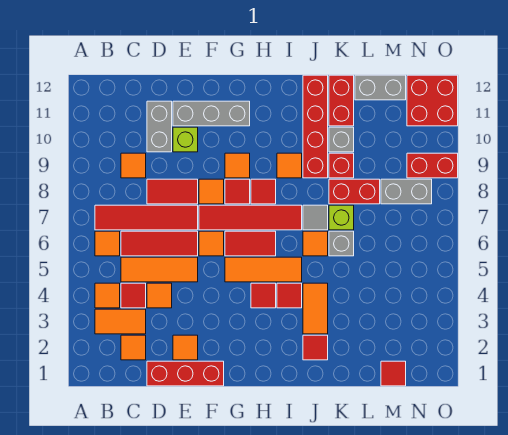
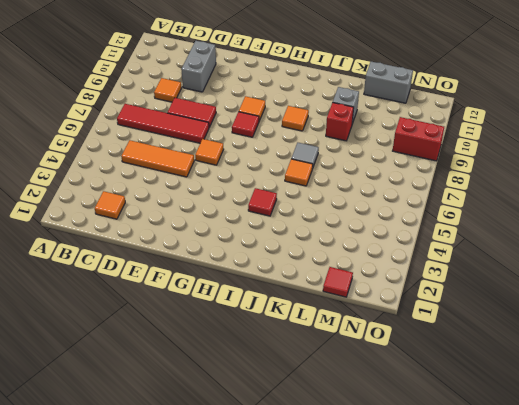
none -> orange tile B3:C3 level 1
none -> orange tile B4 level 1
none -> orange tile B6 level 1
none -> red tile C4 level 1

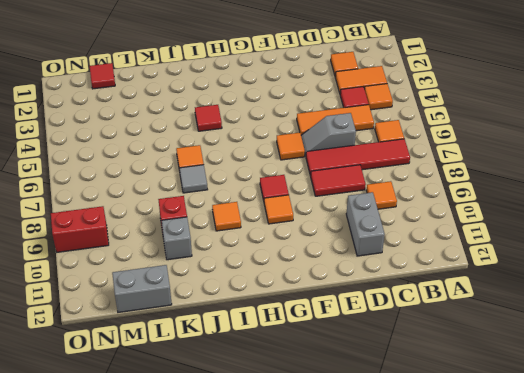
grey slope D6:E6 level 1 top D -> red tile C6:E6 level 1
none -> red brick D1:F1 level 1
none -> orange tile D4 level 1
none -> orange tile E2 level 1
none -> lime brick E10 level 1

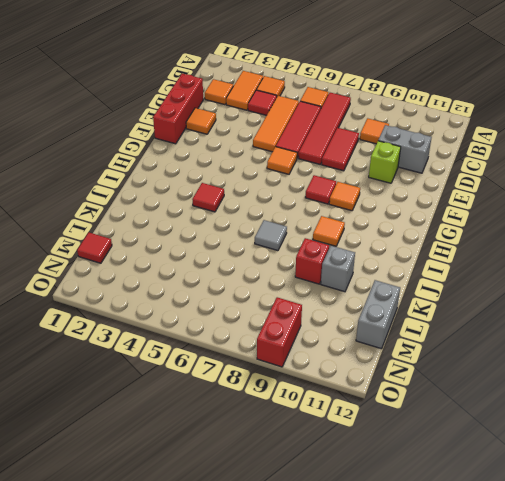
none -> orange tile D4 level 1
none -> grey brick E11:G11 level 1
none -> red tile F7:I7 level 1
none -> orange tile F8 level 1

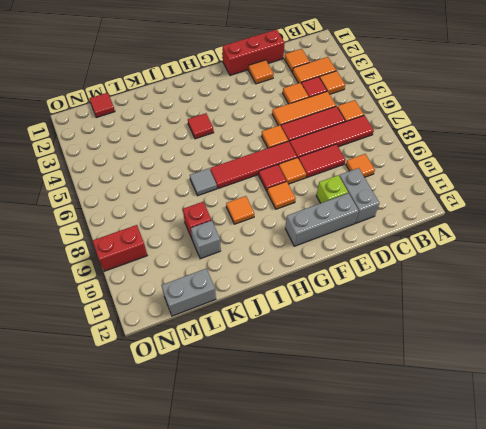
none -> orange tile G5:I5 level 1
none -> red tile G6:H6 level 1
none -> red tile H4 level 1
none -> red tile H8 level 1

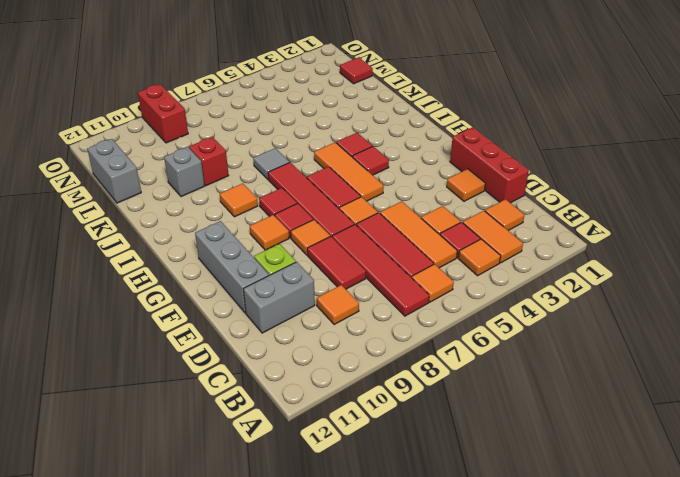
none -> red tile J2 level 1
none -> orange tile J3:J4 level 1
none -> orange tile J6 level 1
none -> red brick J9:J12 level 1

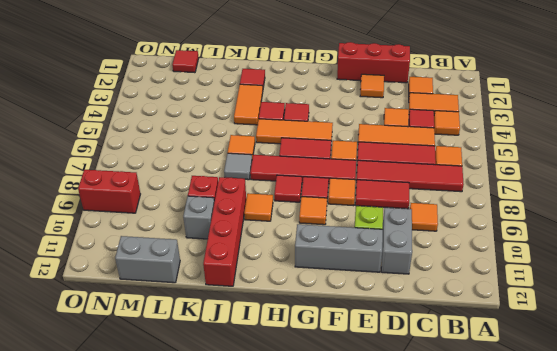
none -> grey brick K6 level 1
none -> lime brick K7 level 1
none -> red brick K8:L8 level 1
none -> red brick K11:K12 level 1

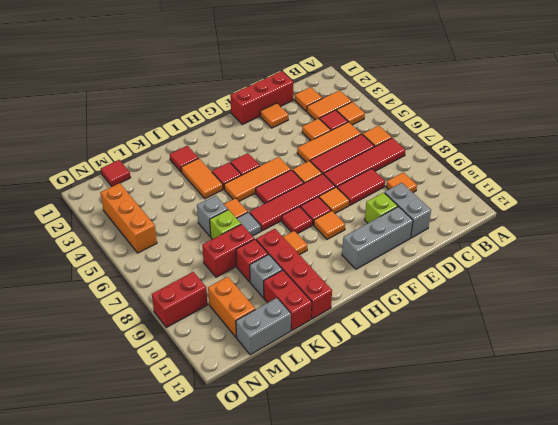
orange brick M10:M11 level 1 -> none
orange brick N3:N5 level 1 -> none
none -> grey brick M8:N8 level 1
none -> red brick N11:O12 level 1

